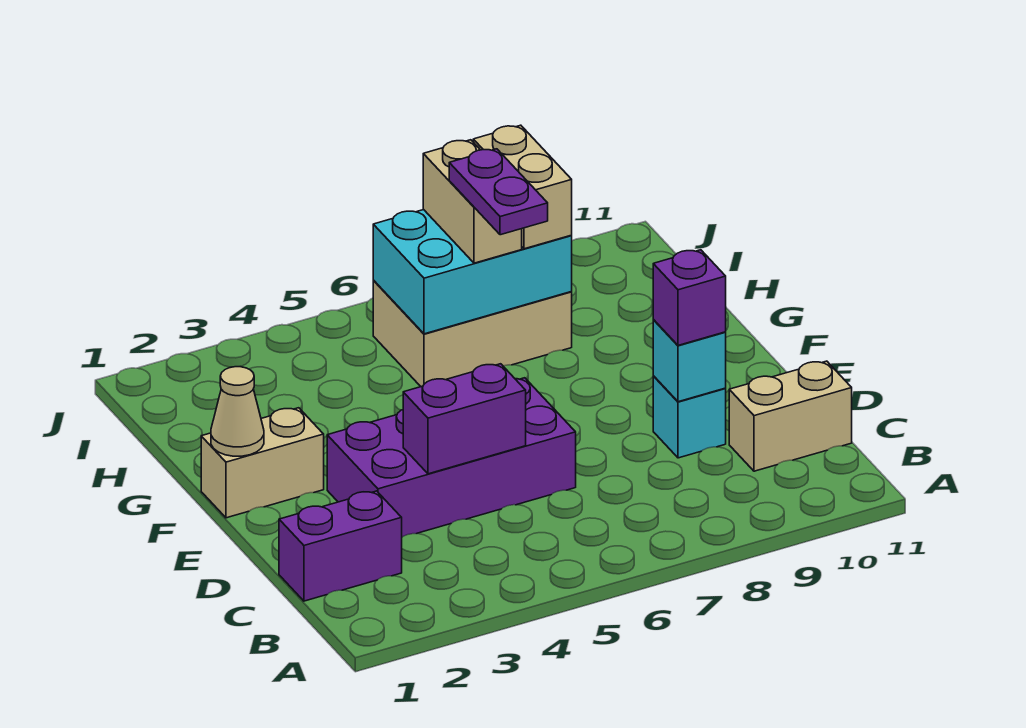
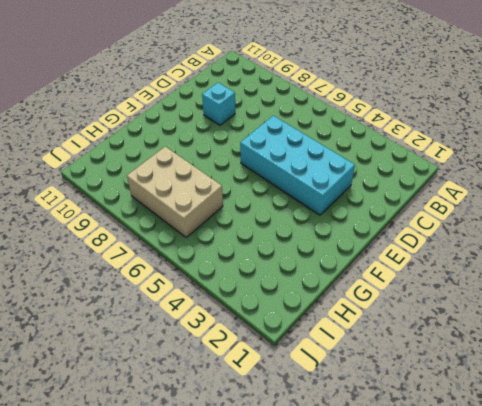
cyan brick D3:E6 level 1 -> purple brick D3:E6 level 1
none -> purple brick C1:C2 level 1
none -> tan brick C10:C11 level 1
none -> tan brick F1:F2 level 1

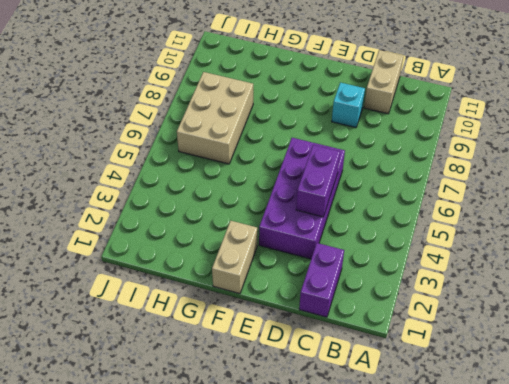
none -> cyan brick D9 level 2
none -> tan cone F1 level 2
none -> cyan brick H6:I8 level 2

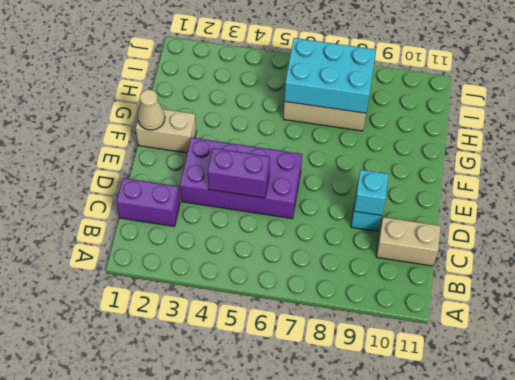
none -> purple brick D9 level 3
none -> tan brick H7:I7 level 3
none -> tan brick H8:I8 level 3

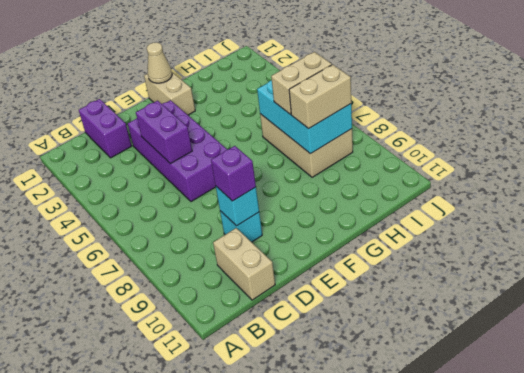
none -> purple plate G7:H7 level 4

